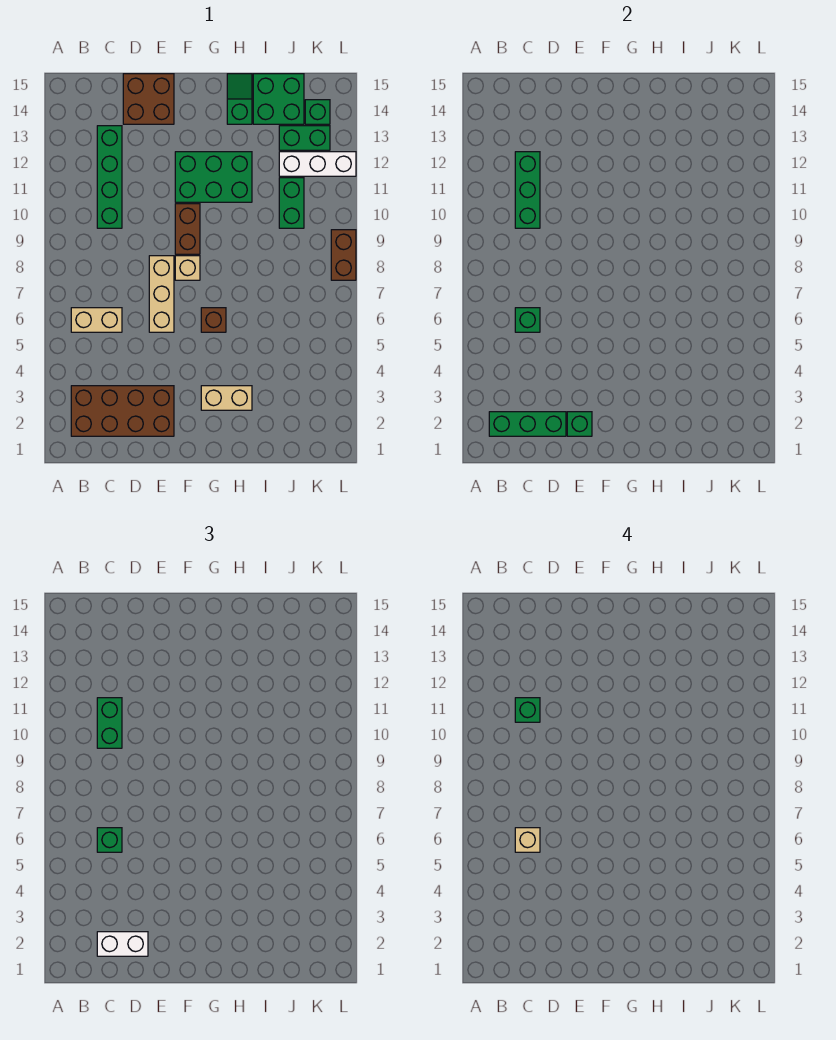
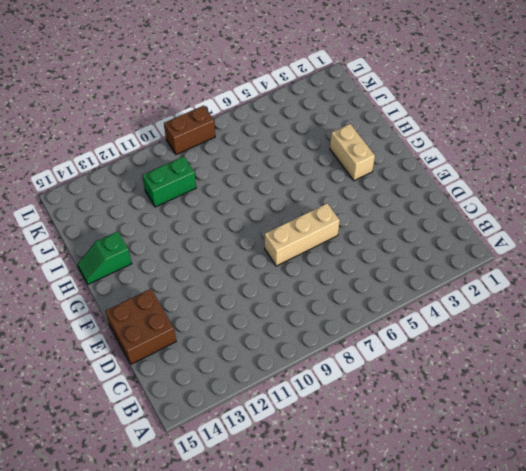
none -> brown brick B2:E3 level 1
none -> tan brick B6:C6 level 1
none -> green brick C10:C13 level 1

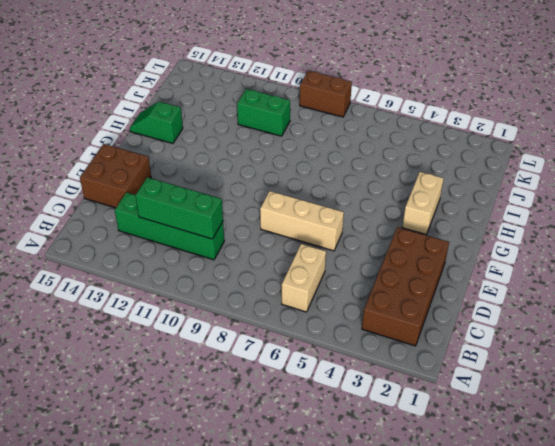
none -> tan brick F8 level 1
none -> brown brick F9:F10 level 1
none -> green brick F11:H12 level 1

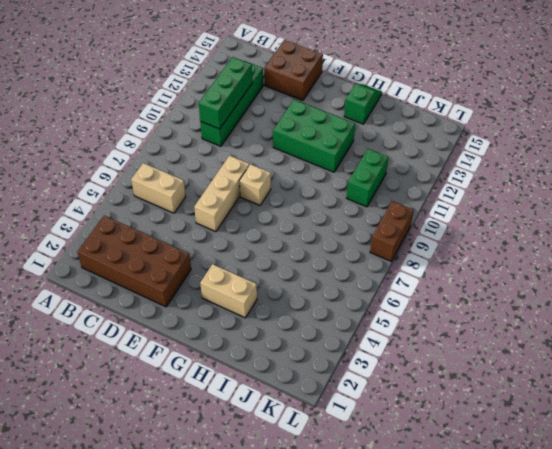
none -> brown brick F9:F10 level 1
none -> brown brick G6 level 1
none -> green brick I14:J15 level 1

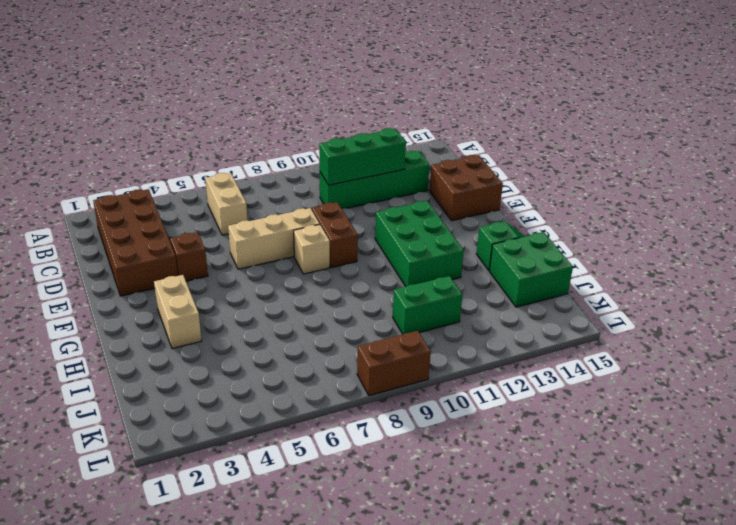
brown brick E4 level 1 -> brown brick G6 level 1
brown brick E9:F9 level 1 -> brown brick F9:F10 level 1
none -> white brick J12:L12 level 1
none -> green brick J13:K13 level 1
none -> green brick K14 level 1

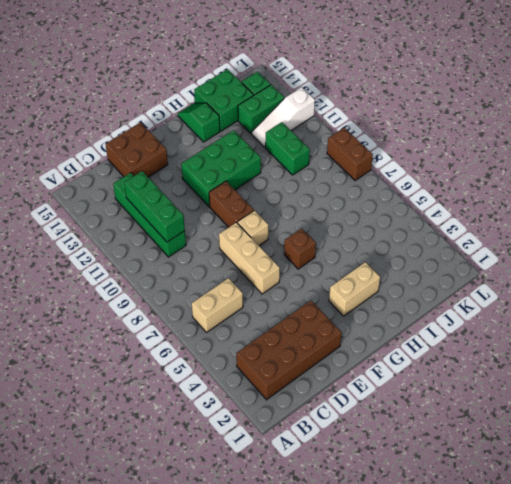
white slope J12:L12 level 1 top L -> white brick J12:L12 level 1
none -> green brick B2:D2 level 2
none -> green brick C6 level 2
none -> green brick E2 level 2

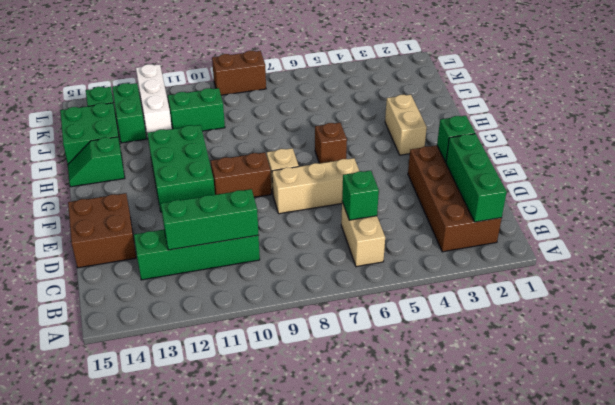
none -> white brick C2:D2 level 3
none -> green brick C6 level 3
none -> green brick C10:C11 level 3

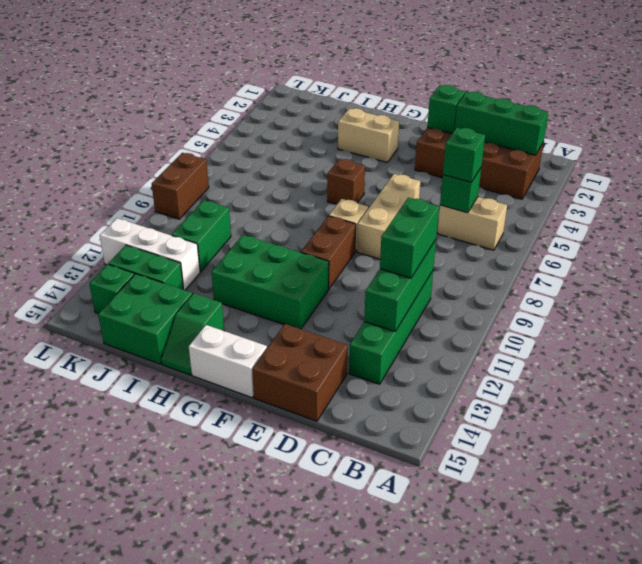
white brick F15:G15 level 1 -> white brick C2:D2 level 3
none -> tan brick C6 level 4
none -> green brick C11 level 4

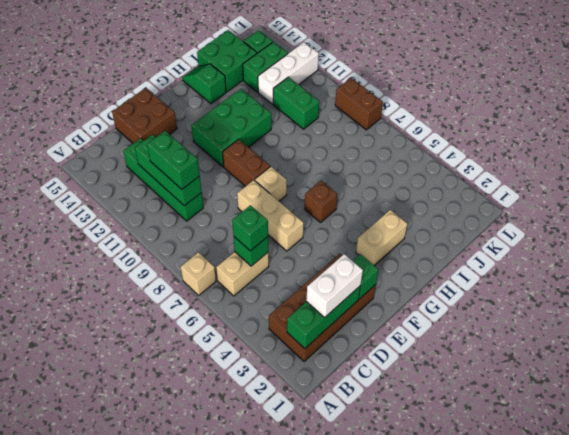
tan brick A7 level 1 -> tan brick C6 level 4
none -> green brick C11 level 4

